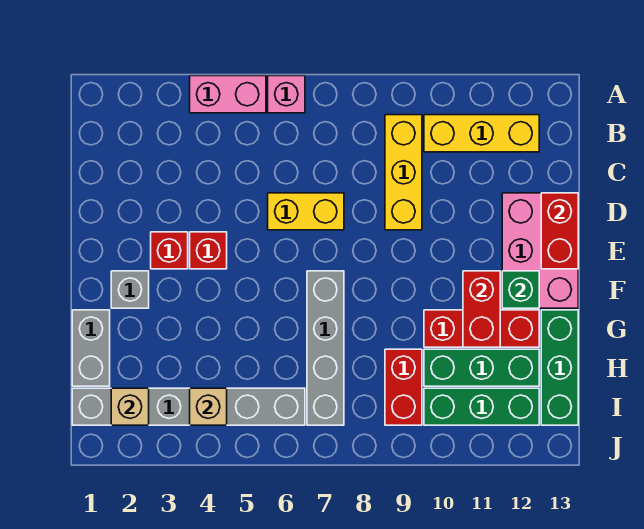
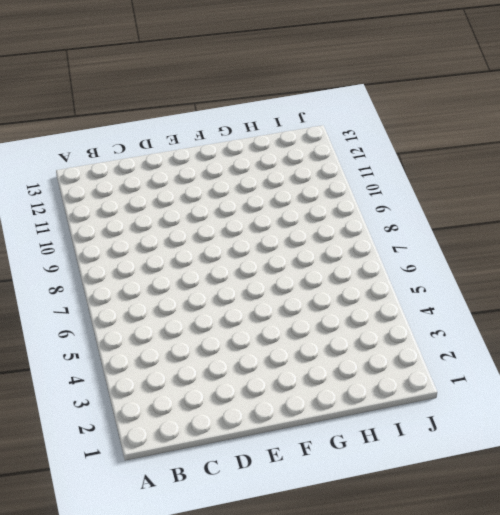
none -> pink brick A4:A5 level 1
none -> pink brick A6 level 1
none -> yellow brick B9:D9 level 1

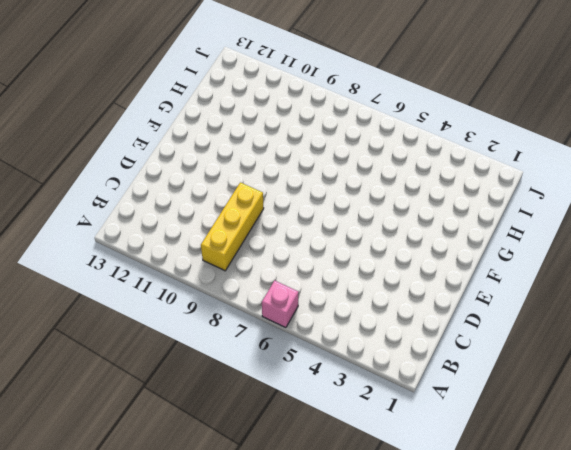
none -> pink brick A4:A5 level 1
none -> yellow brick B10:B12 level 1
none -> yellow brick D6:D7 level 1

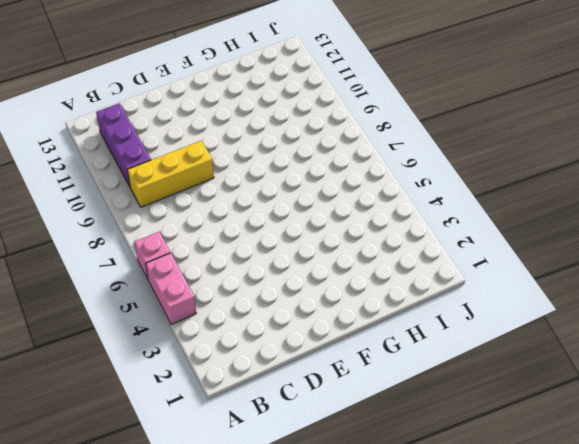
purple brick B10:B12 level 1 -> yellow brick B10:B12 level 1
none -> yellow brick D6:D7 level 1
none -> pink brick D12:F13 level 1
none -> red brick E3 level 1

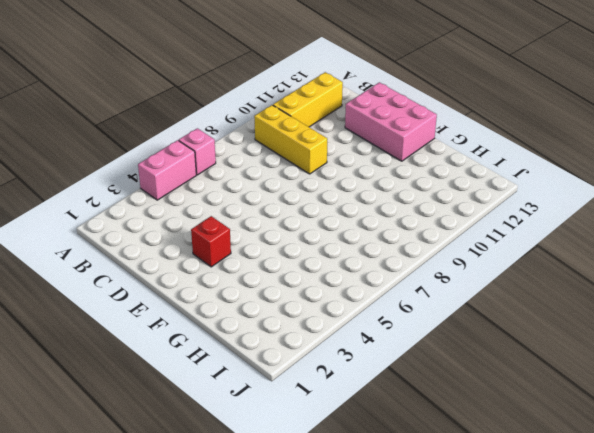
none -> yellow brick D6:D7 level 1
none -> red brick E4 level 1
none -> grey brick F2 level 1

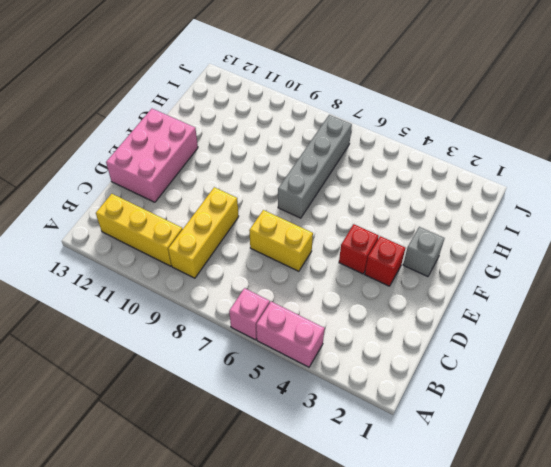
none -> grey brick G1:H1 level 1
none -> red brick G10:G12 level 1
none -> green brick G13:I13 level 1

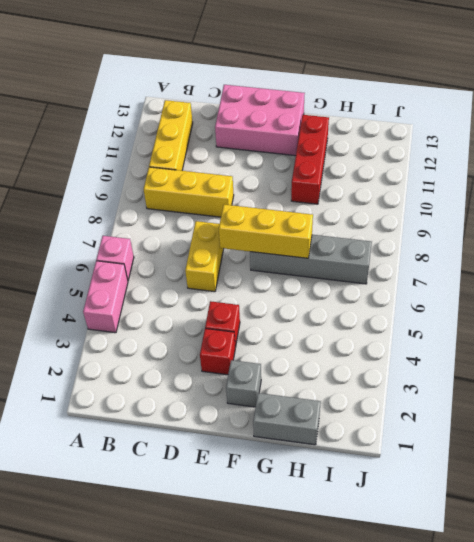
yellow brick E7:G7 level 2 -> none
none -> green brick G13:I13 level 1
none -> red brick H9:I9 level 1
none -> green brick H10:H12 level 1

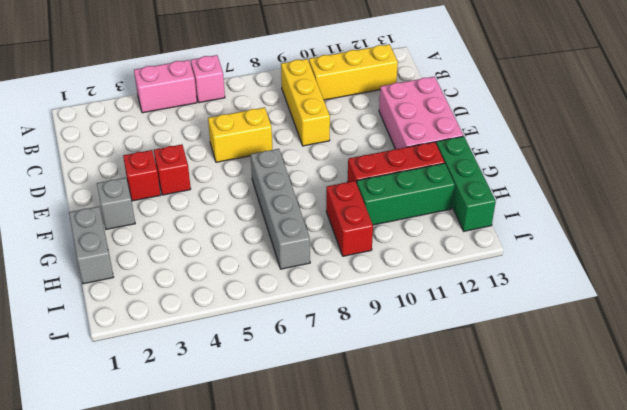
none -> grey brick I1:I6 level 1
none -> green brick I10:I12 level 1
none -> red brick D13:E13 level 2

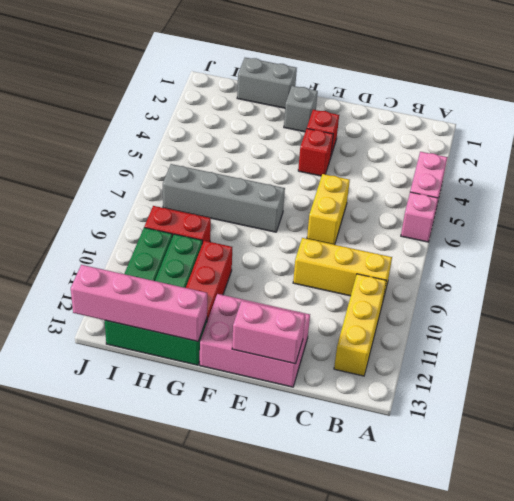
pink brick D13:E13 level 2 -> red brick D13:E13 level 2
pink brick G13:J13 level 2 -> none
none -> grey brick I1:I6 level 1
none -> red brick F11:G11 level 2
none -> green brick F12 level 2

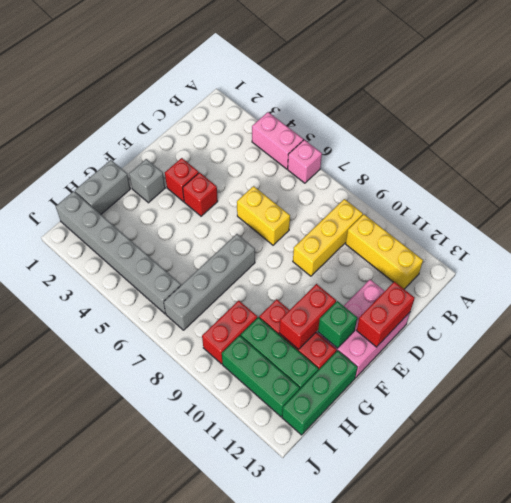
none -> tan brick I2 level 2
none -> tan brick I4 level 2

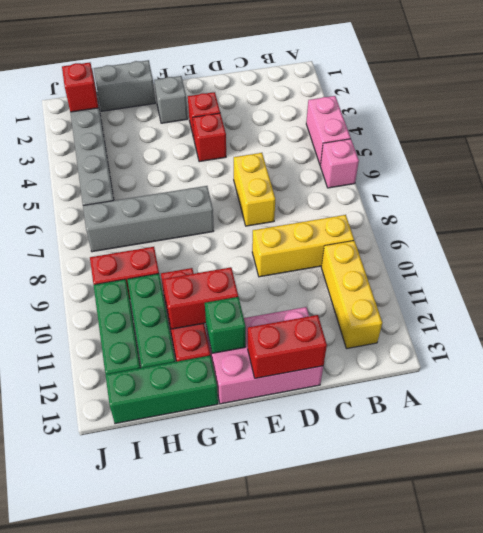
red brick I2 level 2 -> tan brick I2 level 2
none -> tan brick I4 level 2

